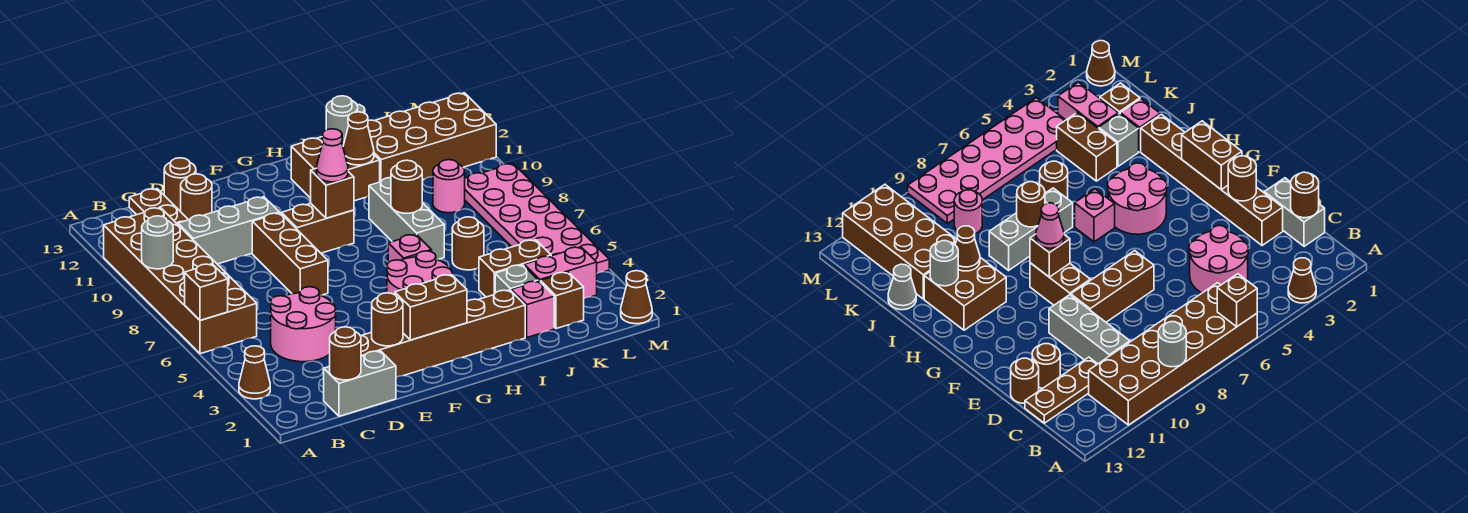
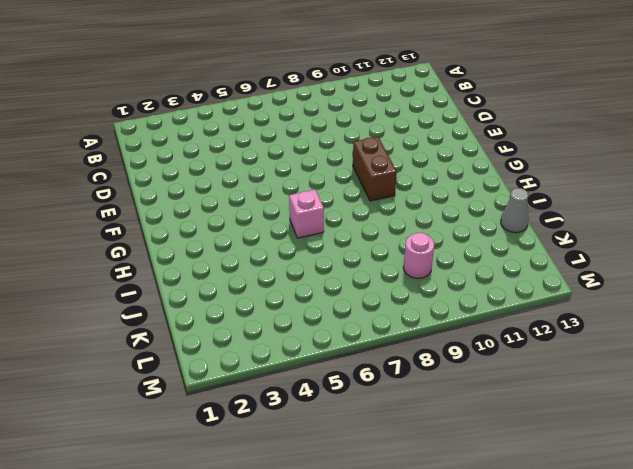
none -> brown cone A3 level 1
none -> brown brick A6:B11 level 1
none -> grey brick C1:D1 level 1
none -> pink round brick C4:D5 level 1

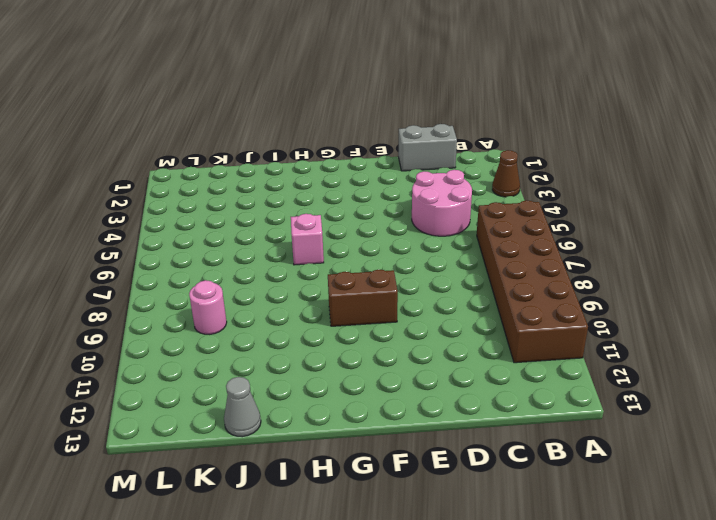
none -> grey brick C10:E10 level 1
none -> brown plate C11:C13 level 1
none -> brown brick D2:I2 level 1
none -> brown round brick D12 level 1

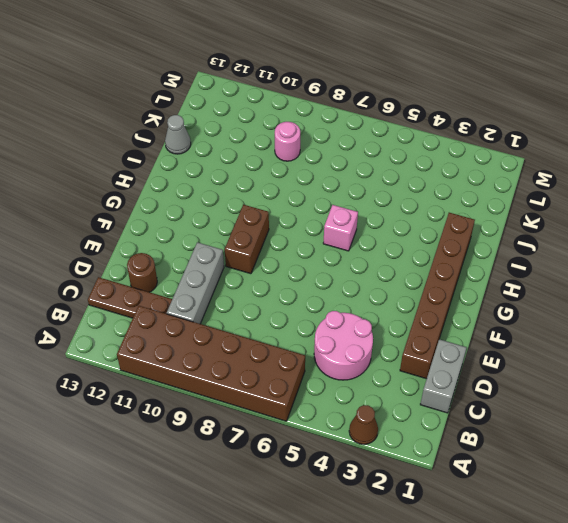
none -> brown round brick D13 level 1
none -> brown brick E7:E9 level 1
none -> pink round brick G4:H5 level 1
none -> brown brick H11:I12 level 1

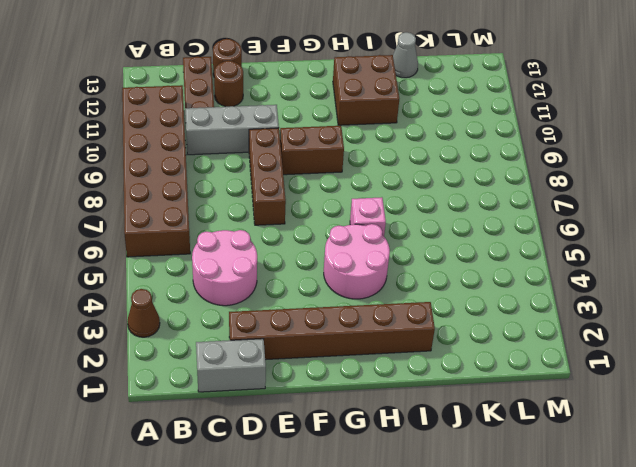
none -> grey brick I7:I9 level 1
none -> pink brick J2 level 1
none -> grey brick J3 level 1
none -> brown brick J4:K4 level 1

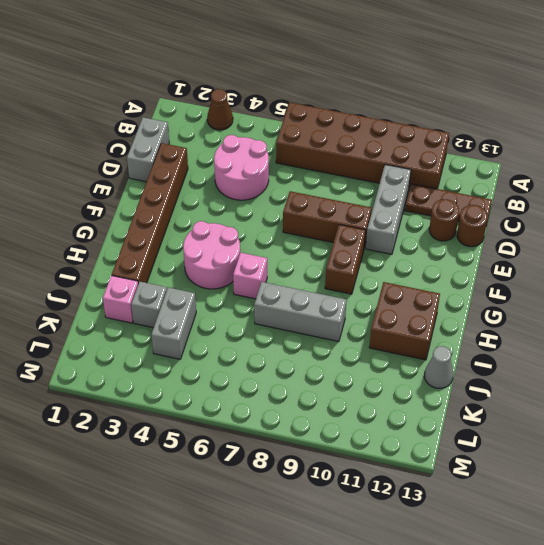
grey brick J4:K4 level 1 -> brown brick J4:K4 level 1
none -> brown round brick J6 level 1
none -> brown brick J11:M12 level 1
none -> brown brick K2 level 1
none -> pink brick K3:L3 level 1

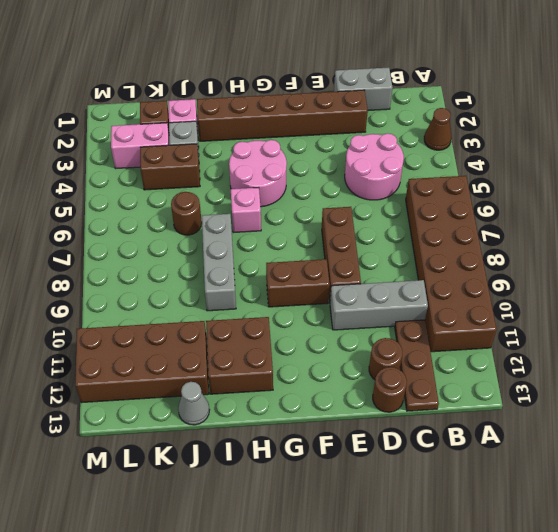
none -> pink round brick K9 level 1
none -> pink plate L4:M9 level 1
none -> brown cone M1 level 1
none -> brown brick A6 level 2

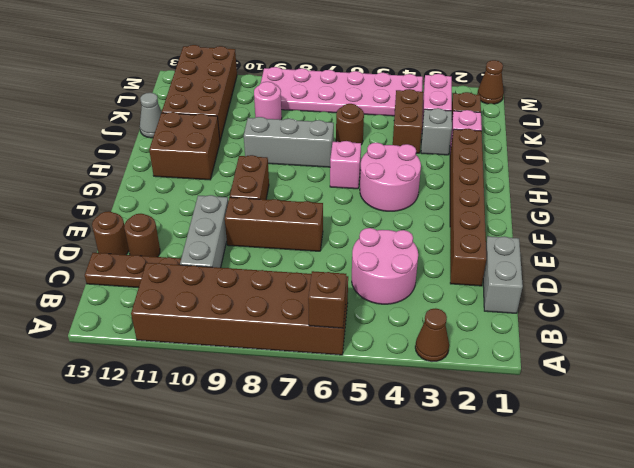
none -> grey round brick A9 level 2
none -> brown round brick C1 level 2
none -> brown round brick E2 level 2
none -> brown brick F2:G2 level 2

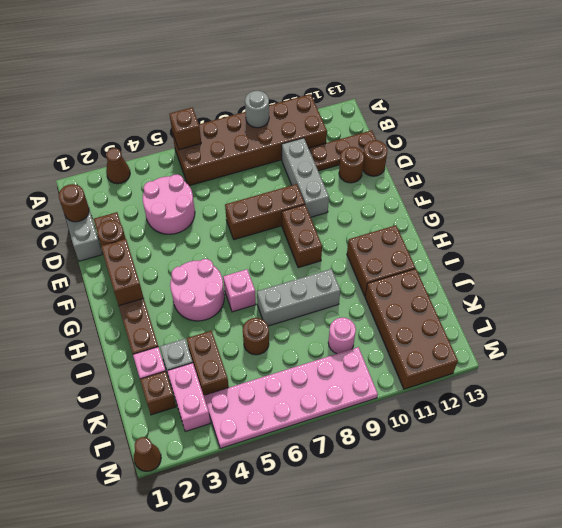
none -> grey cone J13 level 1
none -> brown brick G9 level 2
none -> brown round brick I8 level 2
none -> brown cone I11 level 2

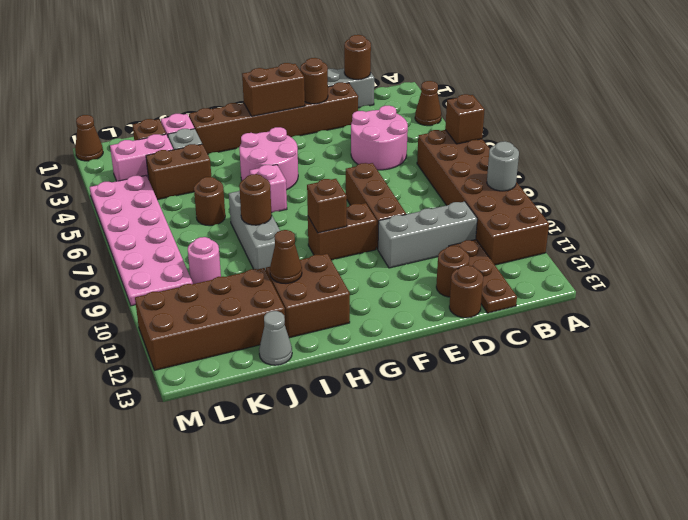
none -> grey round brick I12 level 2
none -> pink cone G9 level 3

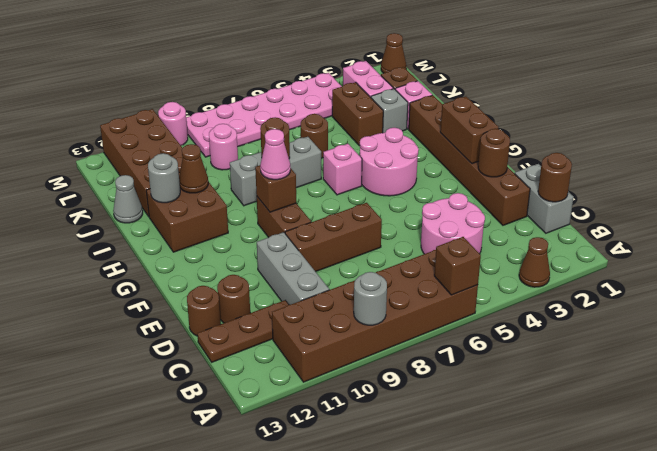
pink round brick M10 level 1 -> none

